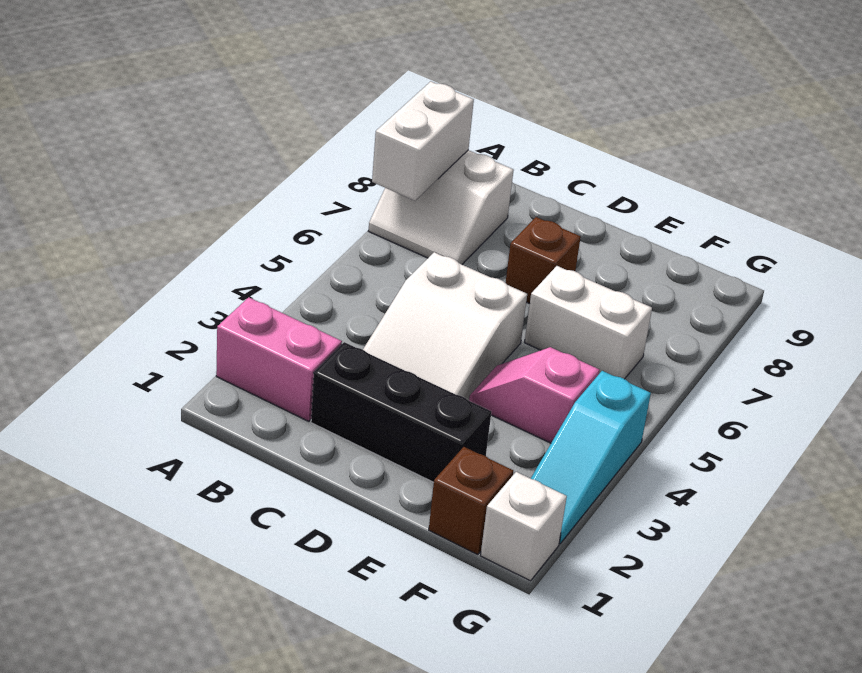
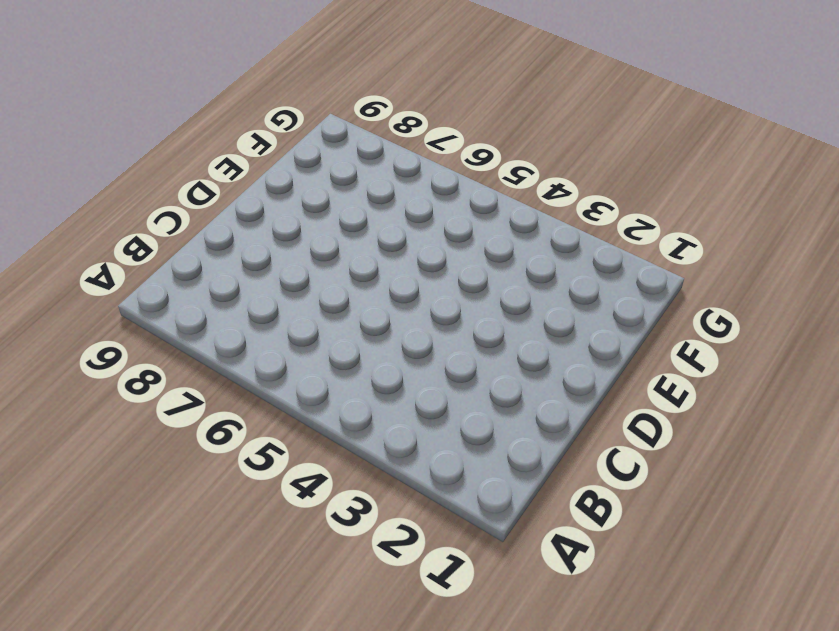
none -> pink brick A2:B2 level 1
none -> white slope A7:B8 level 1 top 8

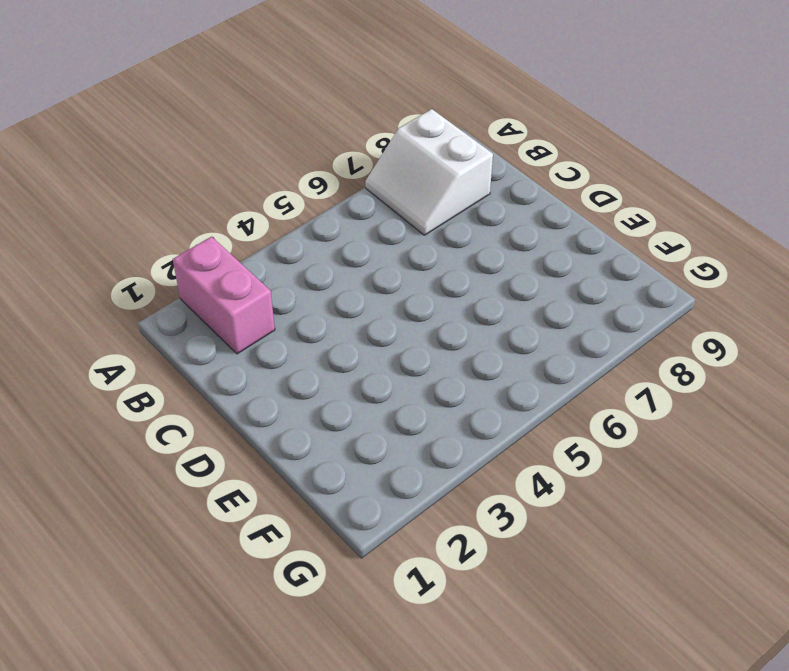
none -> black brick C2:E2 level 1
none -> white slope C3:D5 level 1 top 5

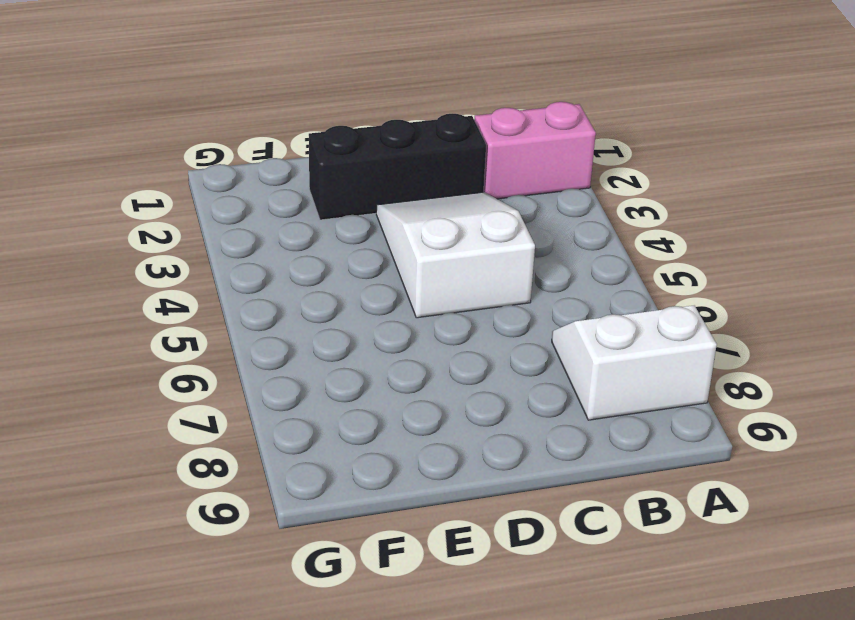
none -> brown brick D7 level 1
none -> pink slope E4:F4 level 1 top F

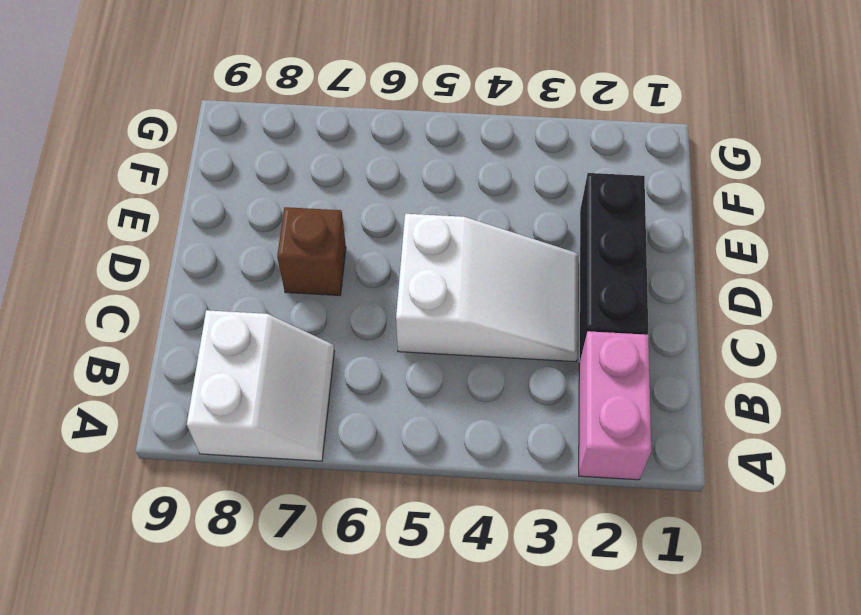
none -> pink slope E4:F4 level 1 top F
none -> white brick E6:F6 level 1

